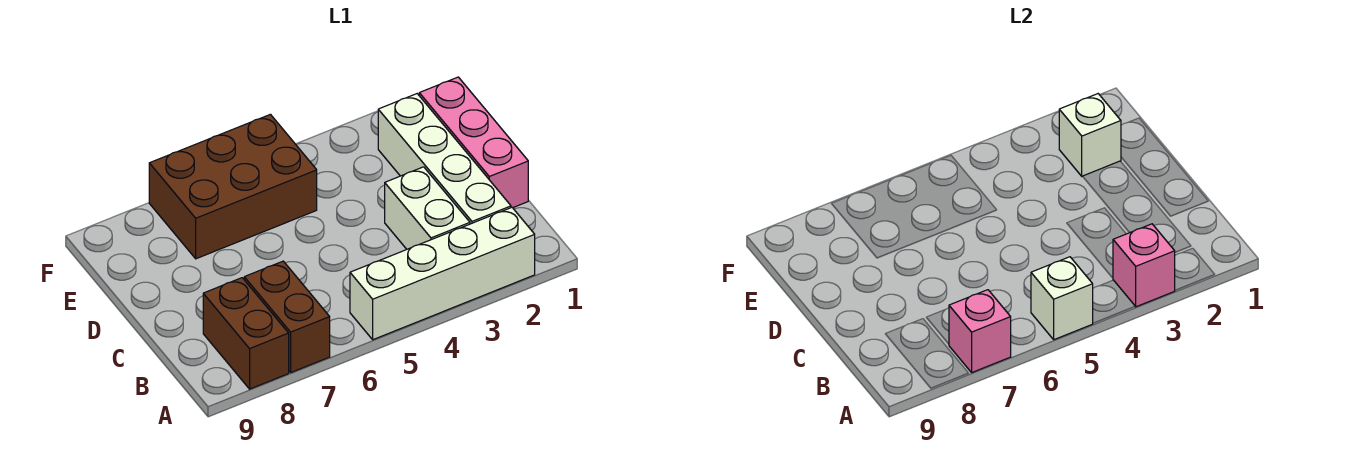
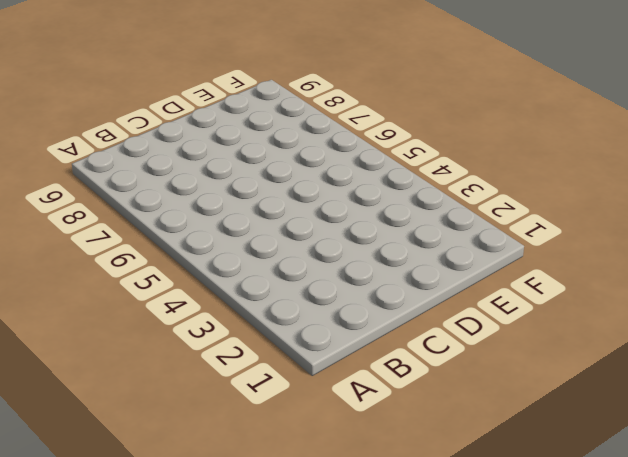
none -> white brick A2:A5 level 1
none -> brown brick A7:B7 level 1

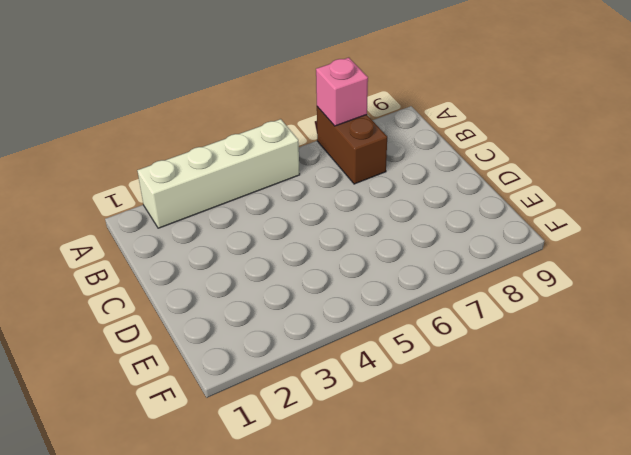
none -> brown brick A8:B8 level 1
none -> white brick B2:E2 level 1

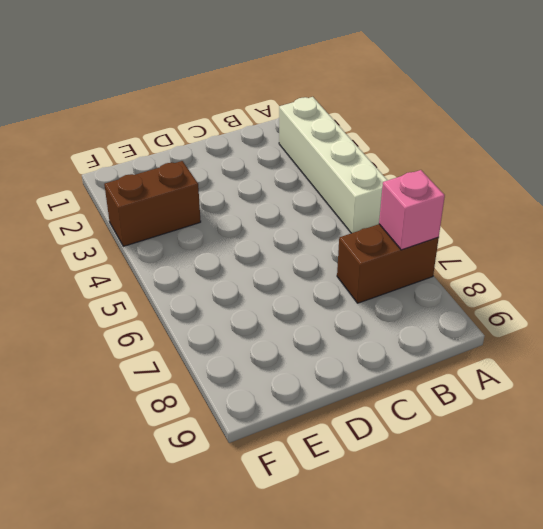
brown brick E3:F3 level 1 -> brown brick A8:B8 level 1
none -> white brick B2:E2 level 1
none -> white brick B3:C3 level 1

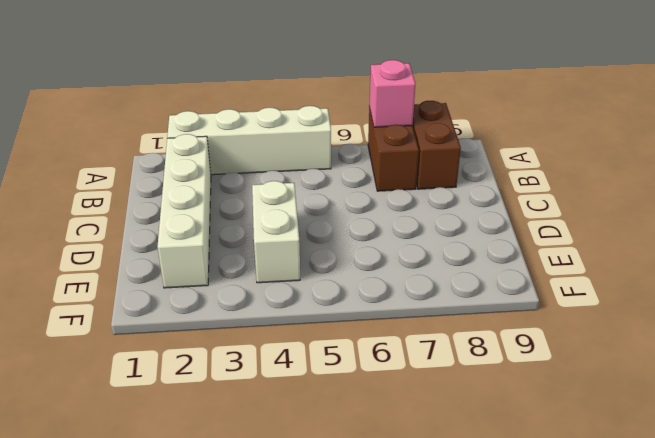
white brick D4:E4 level 1 -> white brick B3:C3 level 1
none -> pink brick C1:E1 level 1
none -> brown brick E5:F7 level 1

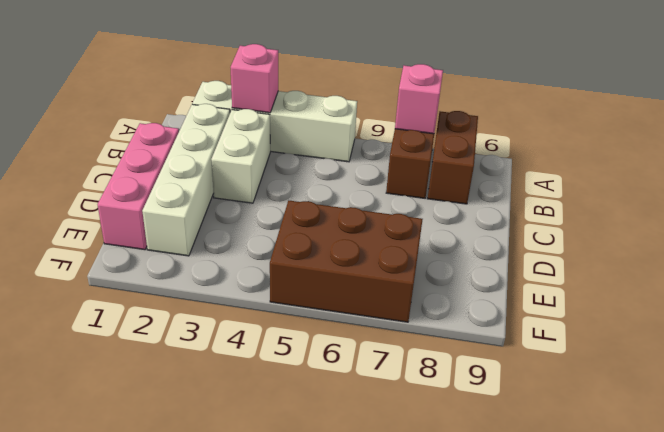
none -> white brick A5 level 2
none -> white brick E2 level 2

